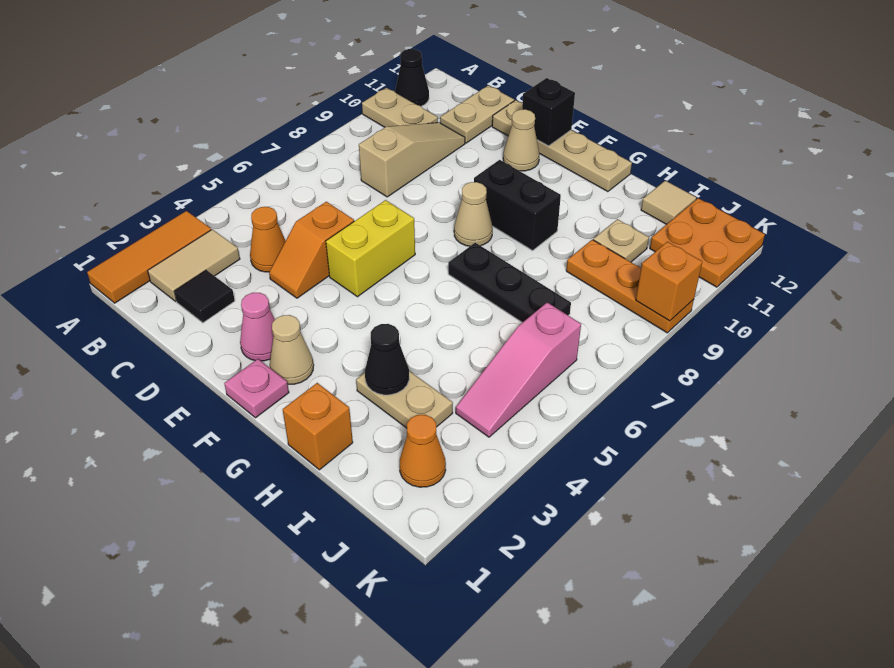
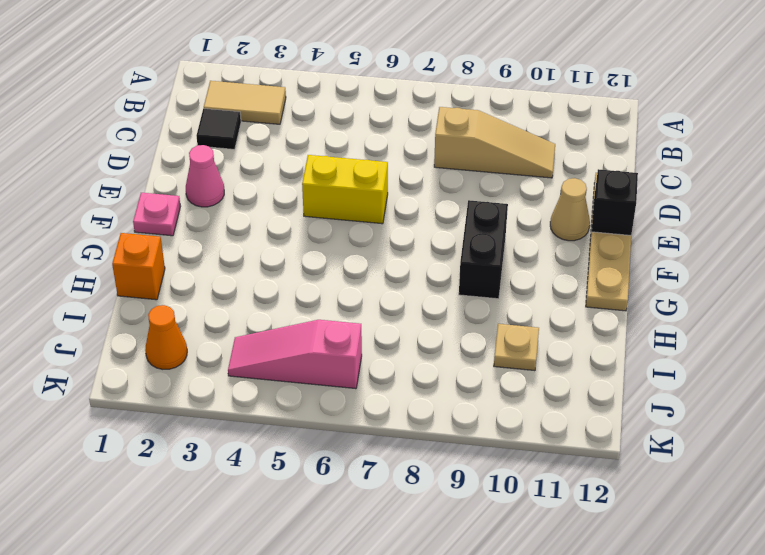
none -> orange tile A1:A3 level 1
none -> tan plate A10:B10 level 1
none -> black cone A11 level 1

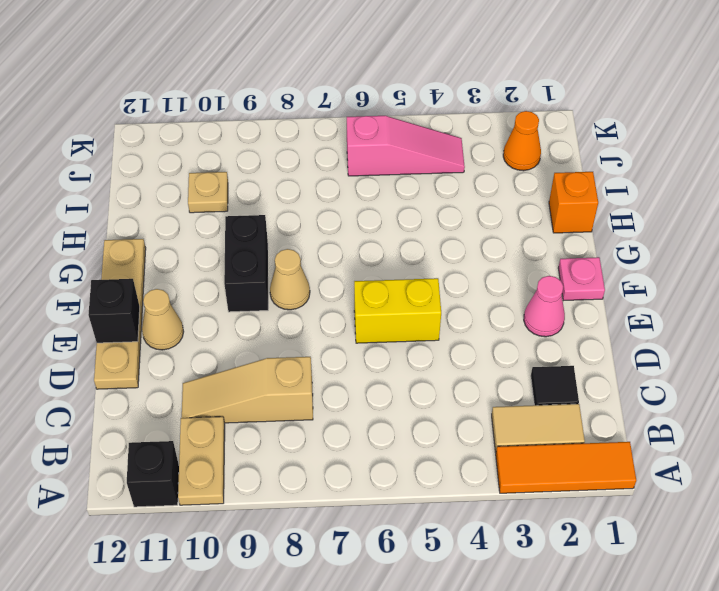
black brick A11 level 1 -> black cone A11 level 1
none -> orange cone C4 level 1
none -> tan plate C11:C12 level 1
none -> orange slope D4:D5 level 1 top 5

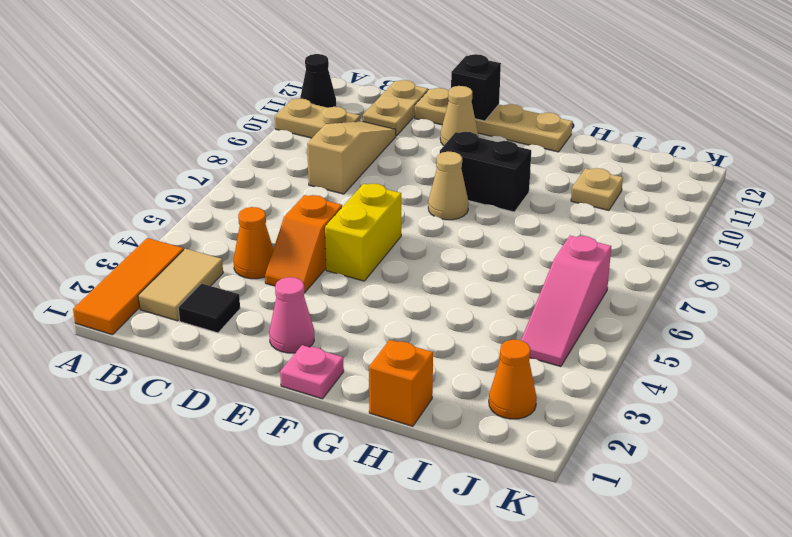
none -> tan cone F2 level 1
none -> black plate G7:I7 level 1
none -> tan plate H3:I3 level 1

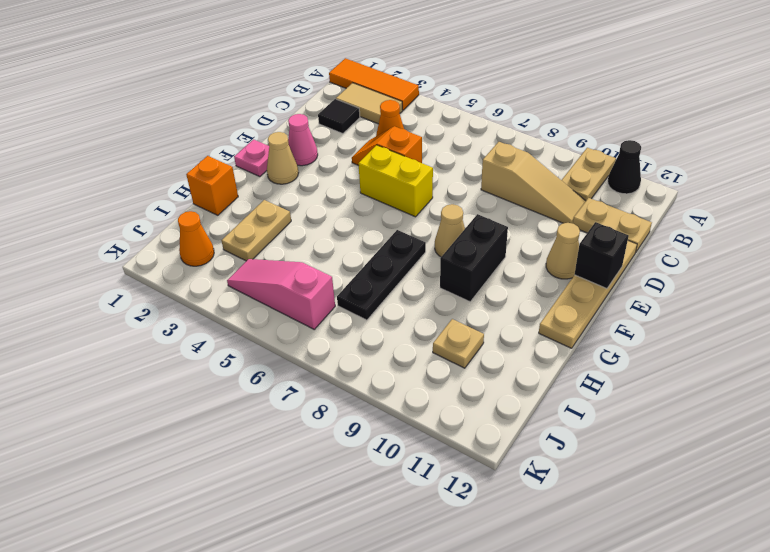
none -> orange plate I9:K9 level 1
none -> tan tile I12 level 1
none -> orange plate J11:K12 level 1

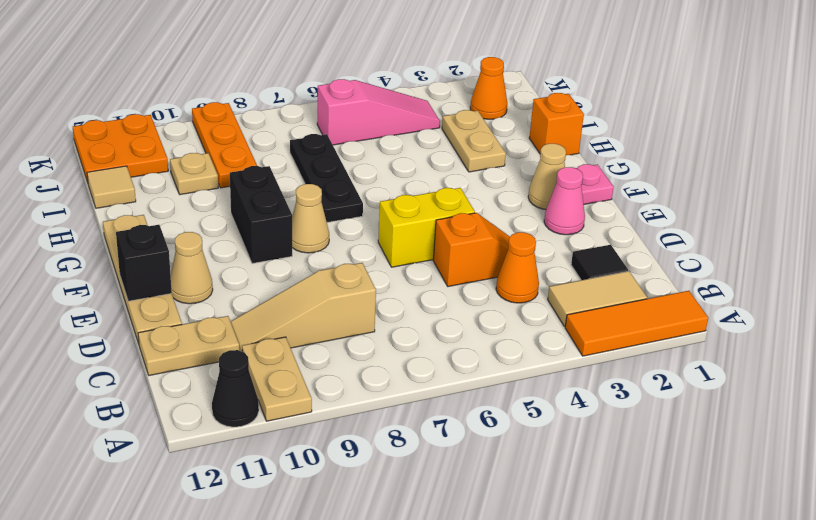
none -> black cone H3 level 2
none -> orange brick K9 level 2

